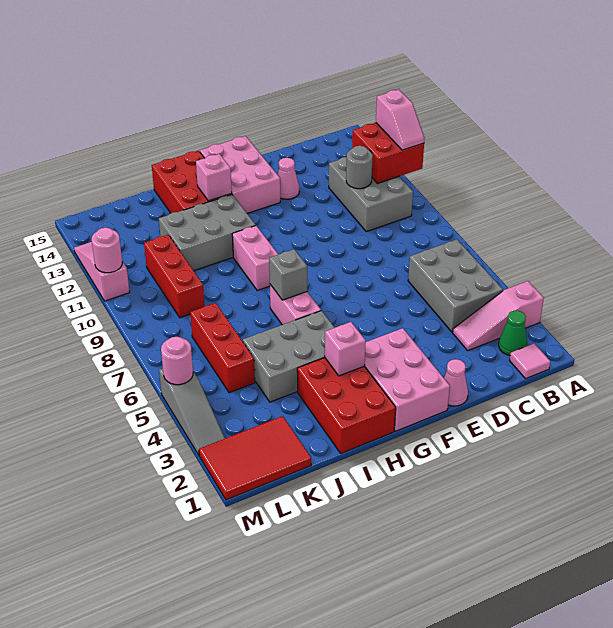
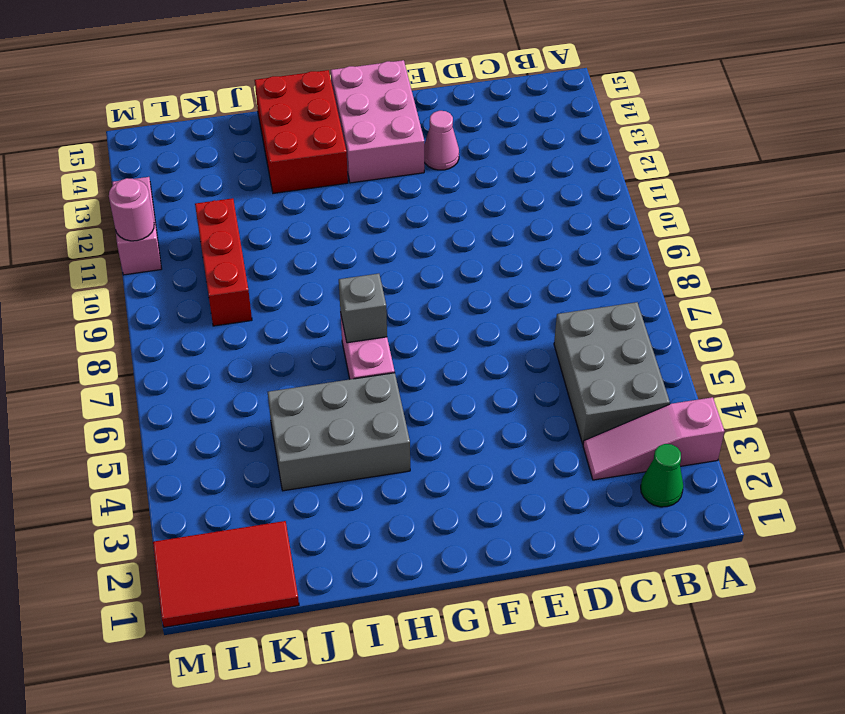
none -> pink tile B1 level 1
none -> grey brick B10:C12 level 1
none -> pink cone E1 level 1

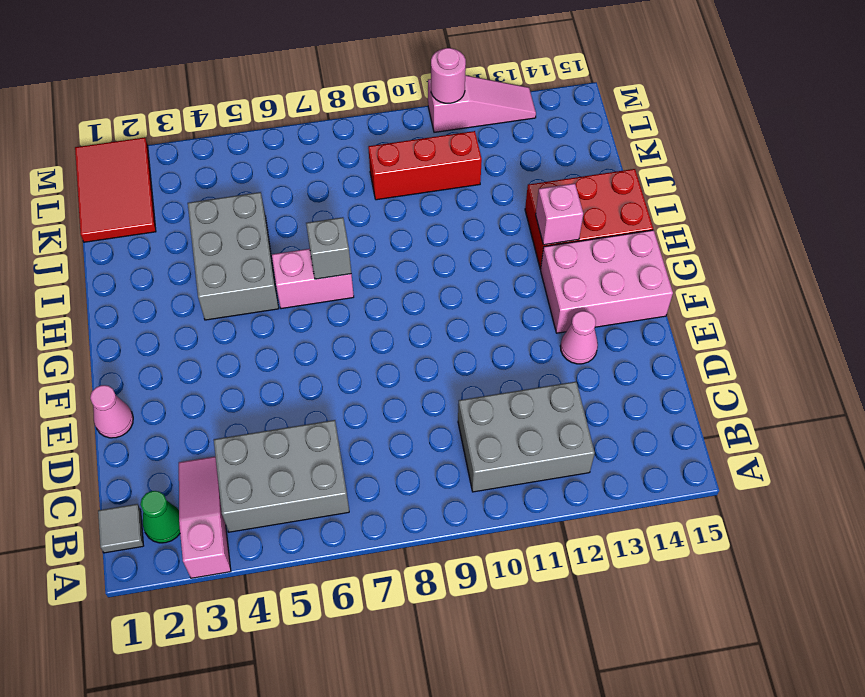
grey tile B1 level 1 -> pink tile B1 level 1
none -> pink brick F1:G3 level 1
none -> red brick H1:I3 level 1
none -> pink brick H9:H10 level 1

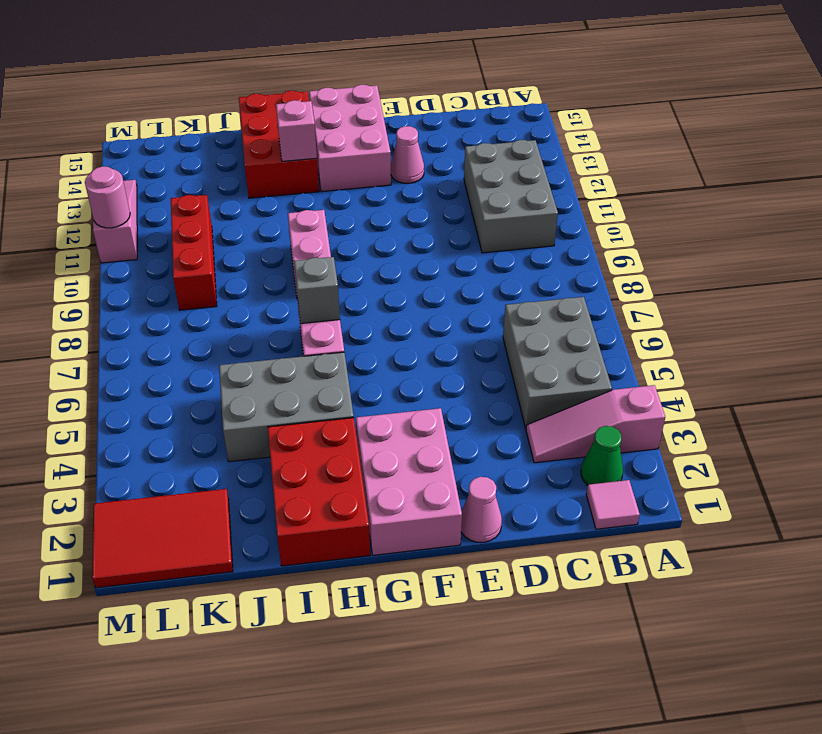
none -> grey brick H11:J12 level 1
none -> red brick K5:K7 level 1
none -> grey slope M3:M5 level 1 top 5

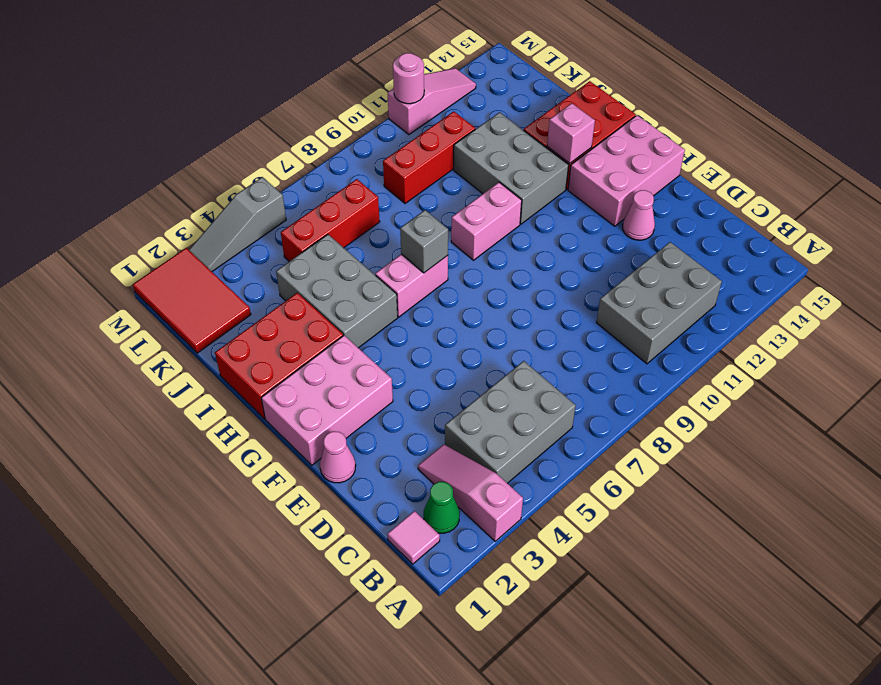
none -> red brick A11:B12 level 2
none -> grey round brick C11 level 2
none -> pink brick H3 level 2

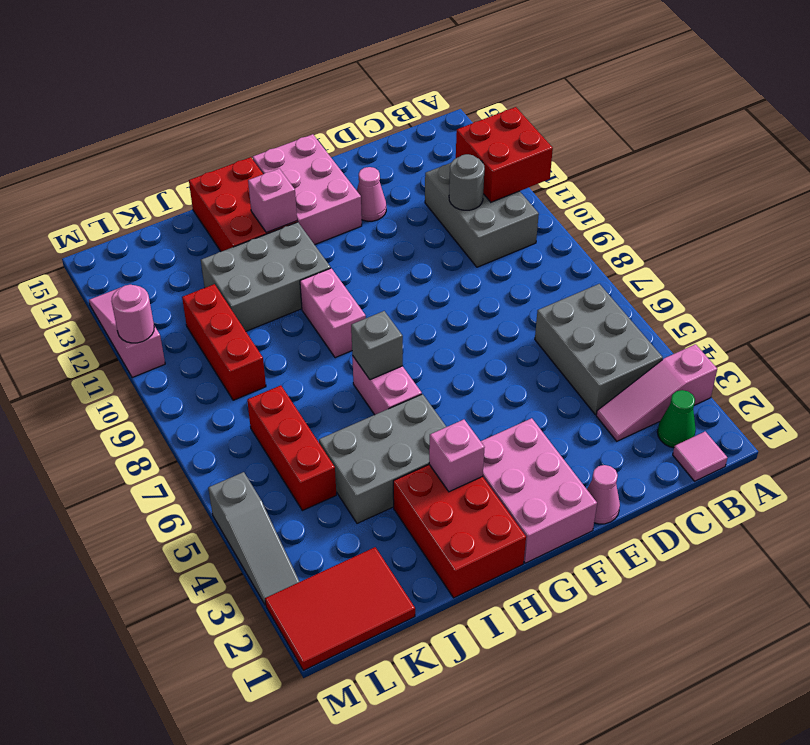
none -> pink round brick M5 level 2
none -> pink slope A11:A12 level 3 top 12

